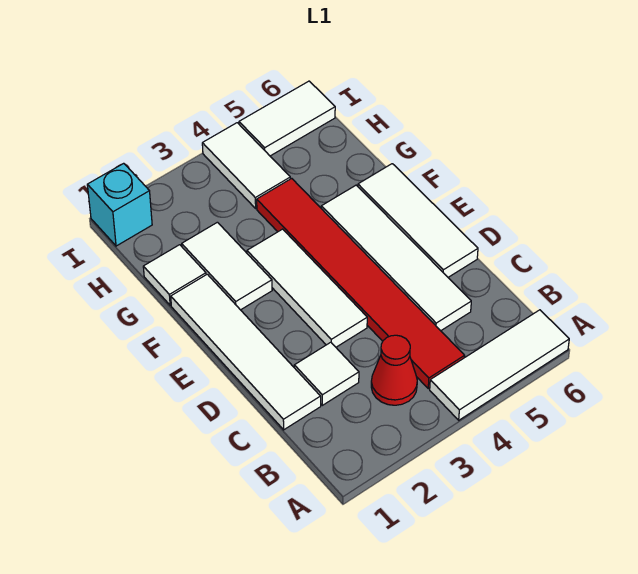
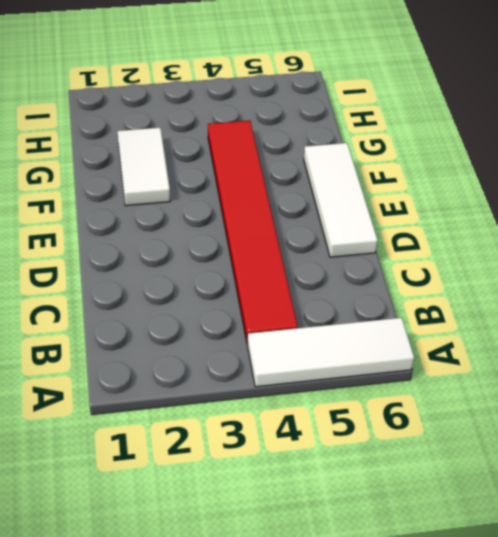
none -> red cone B3 level 1
none -> white tile C1:F1 level 1
none -> white tile C2 level 1

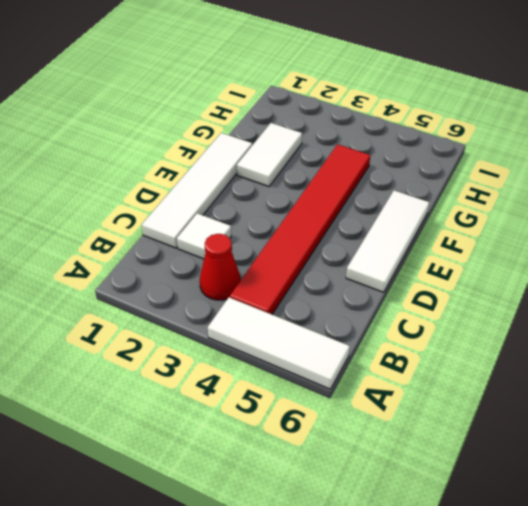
none -> white tile C5:F5 level 1
none -> white tile D3:F3 level 1
none -> white tile G1 level 1

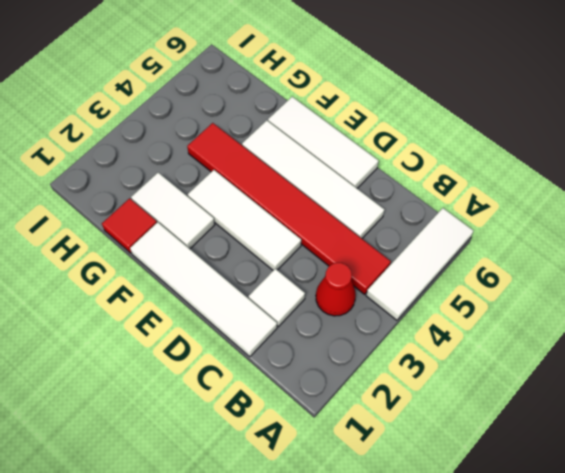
red tile G1 level 1 -> white tile G1 level 1
none -> white tile H4:I4 level 1
none -> cyan brick I1 level 1
none -> white tile I5:I6 level 1

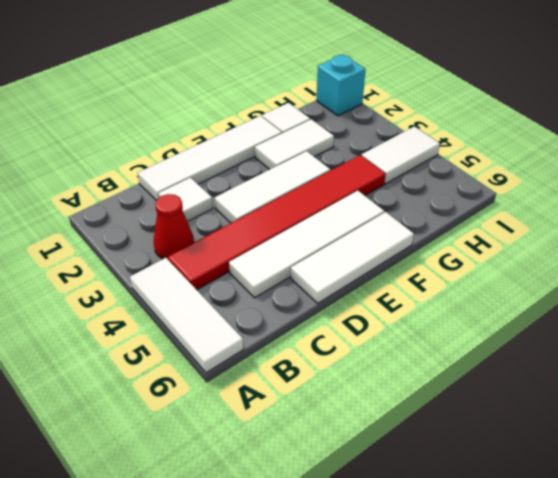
none -> white tile I5:I6 level 1

